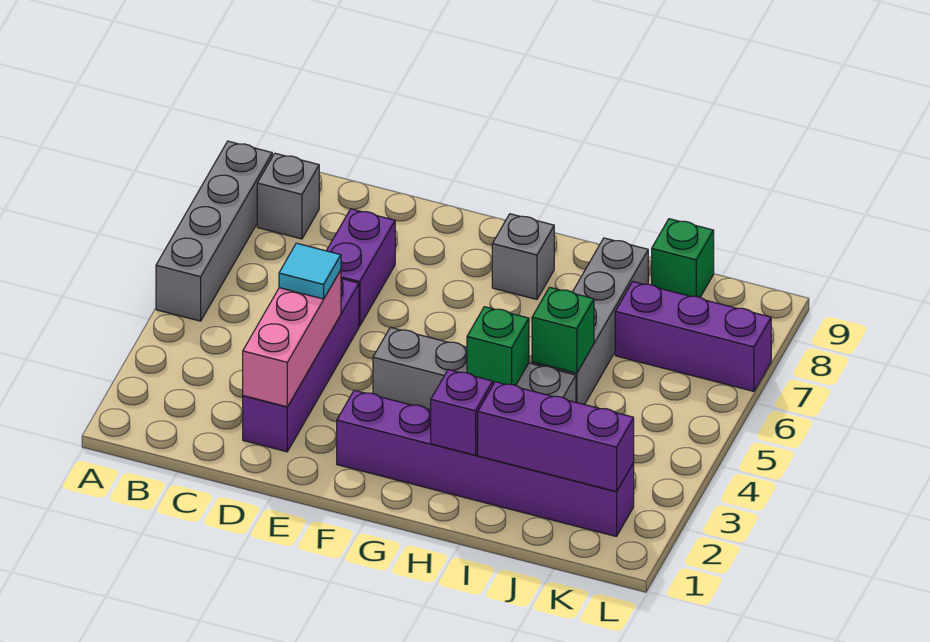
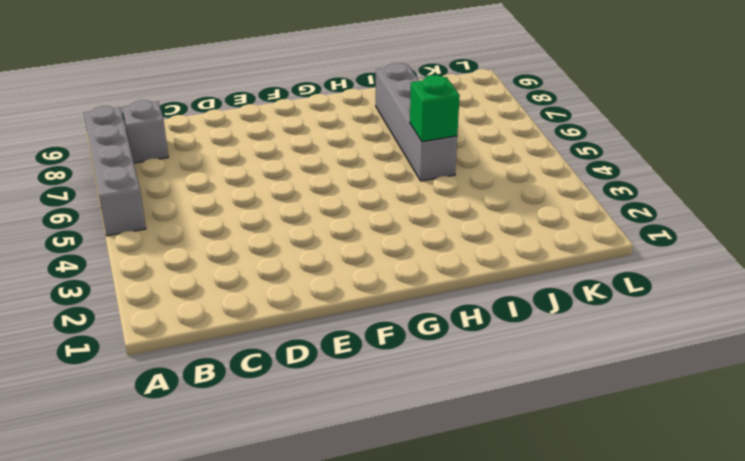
none -> purple brick D2:D5 level 1
none -> purple brick D6:D7 level 1
none -> purple brick F2:K2 level 1

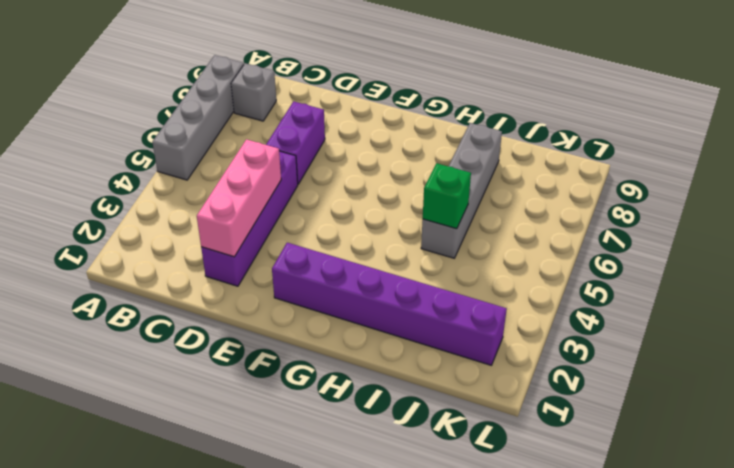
none -> grey brick F4:I4 level 1
none -> grey brick G8 level 1
none -> purple brick J7:L7 level 1

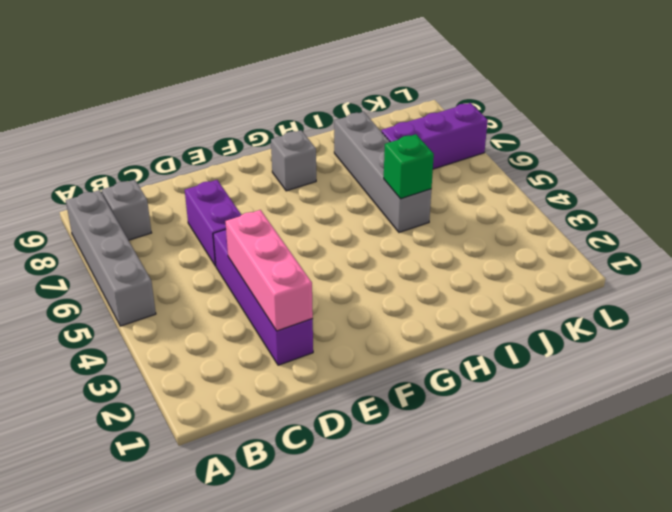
none -> purple brick F2:K2 level 1
none -> grey brick F4:I4 level 1
none -> green brick J9 level 1

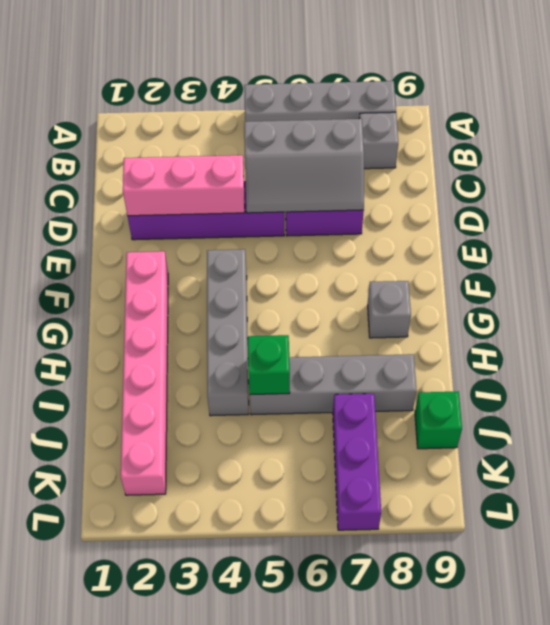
grey slope C5:D7 level 2 top C -> none
pink brick F2:K2 level 1 -> purple brick F2:K2 level 1
none -> purple brick H2 level 2
none -> green brick H4 level 2
none -> purple brick I2:K2 level 2

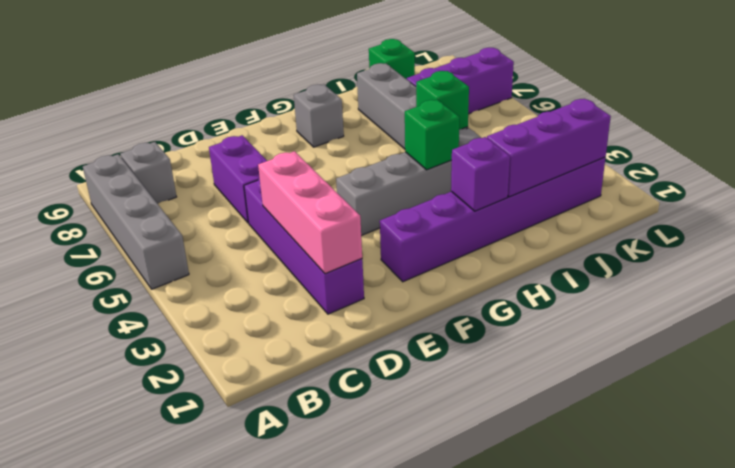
none -> cyan tile D4 level 3

